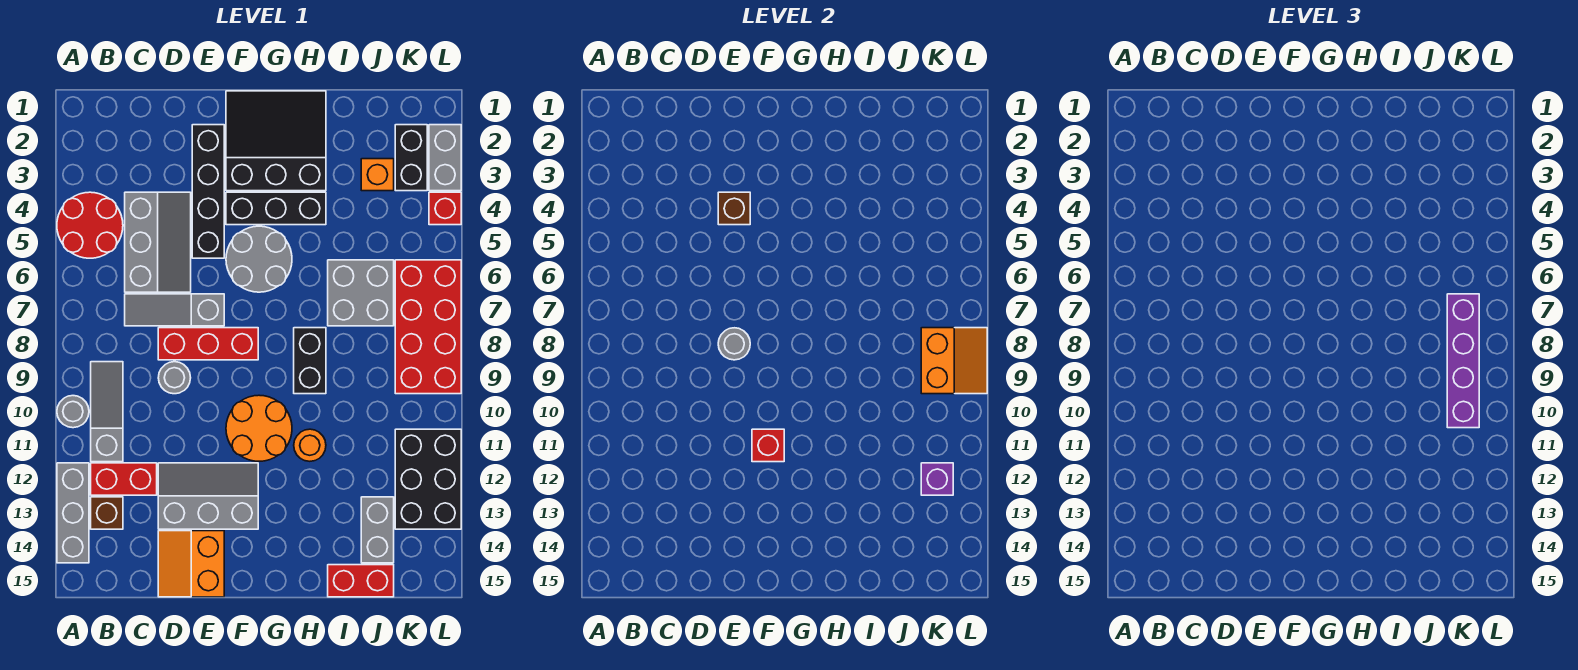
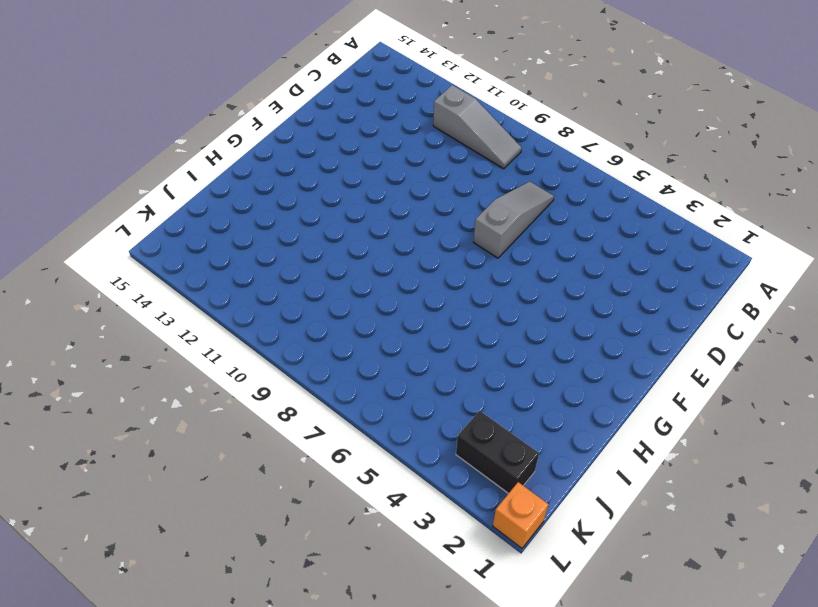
orange brick L1 level 1 -> orange brick J3 level 1
none -> red round brick A4:B5 level 1
none -> grey round brick A10 level 1
none -> grey brick A12:A14 level 1
none -> red brick B12:C12 level 1

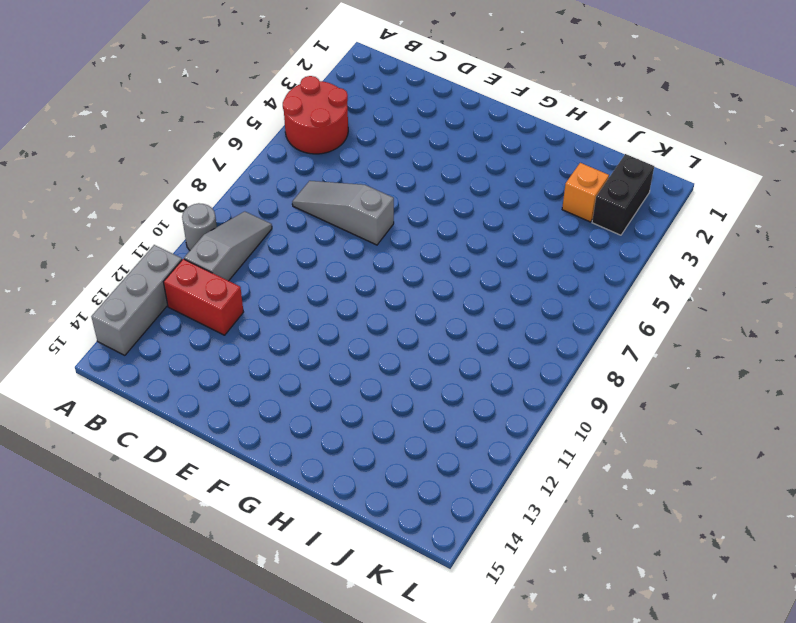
none -> brown brick B13 level 1
none -> grey slope C4:D6 level 1 top C
none -> red brick D8:F8 level 1
none -> grey round brick D9 level 1

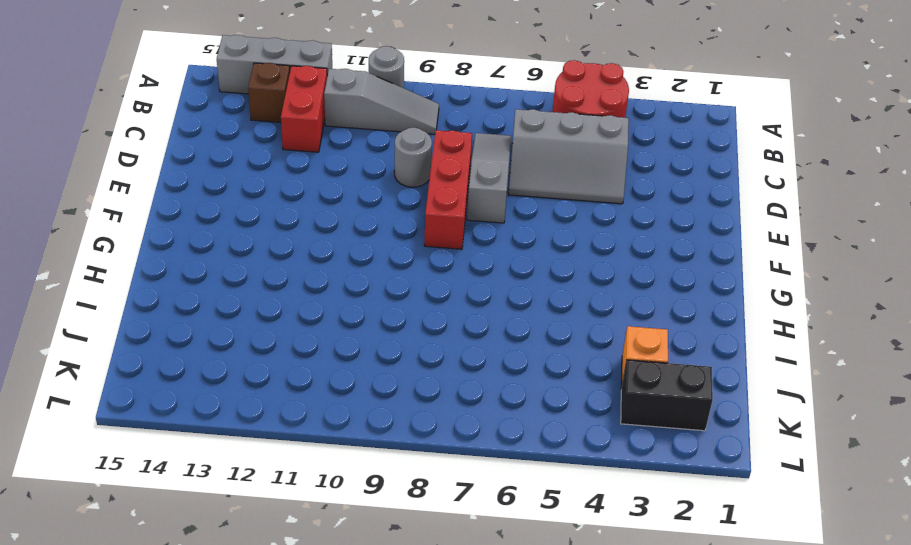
none -> grey slope D12:F13 level 1 top 13
none -> orange slope D14:E15 level 1 top E
none -> black brick E2:E5 level 1
none -> black slope F1:H3 level 1 top 3

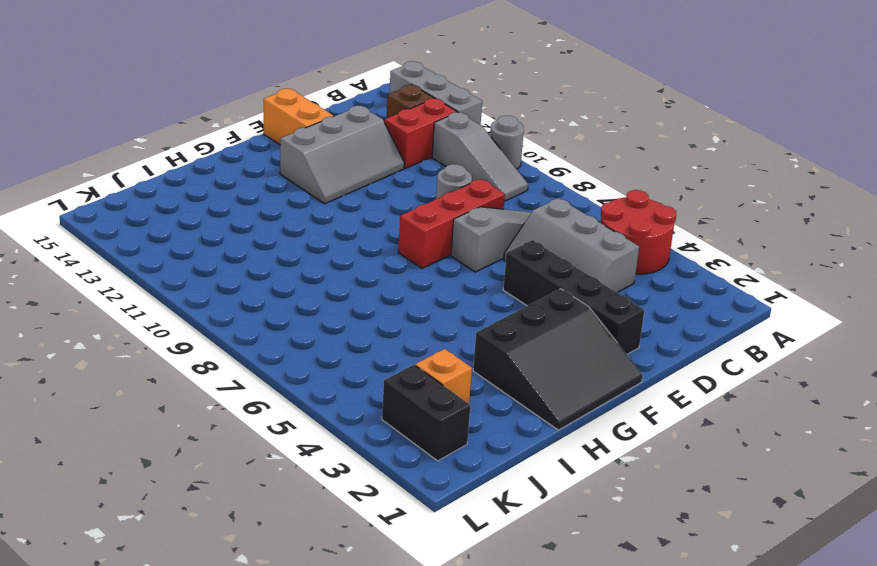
none -> black brick F4:H4 level 1
none -> grey round brick F5:G6 level 1
none -> orange round brick F10:G11 level 1
none -> black brick H8:H9 level 1

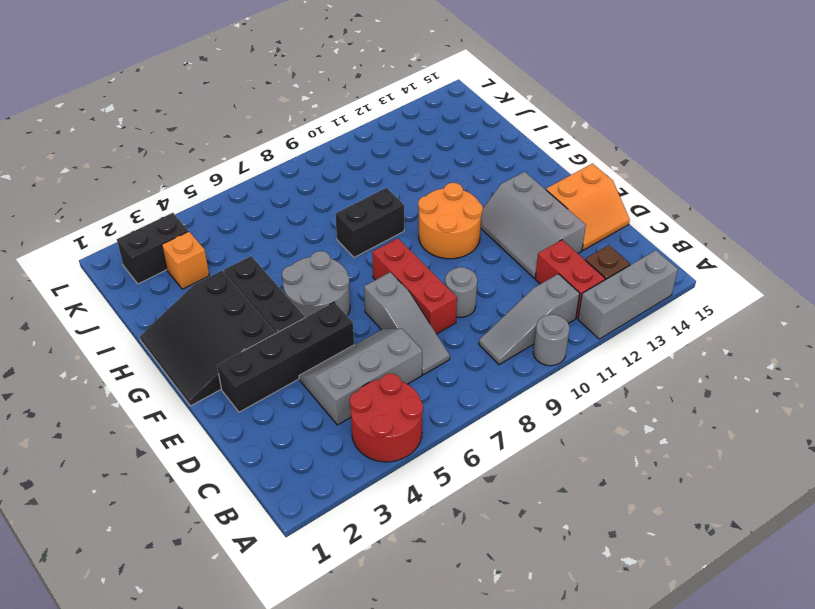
none -> orange round brick H11 level 1
none -> grey brick I6:J7 level 1
none -> red brick I15:J15 level 1
none -> grey brick J13:J14 level 1

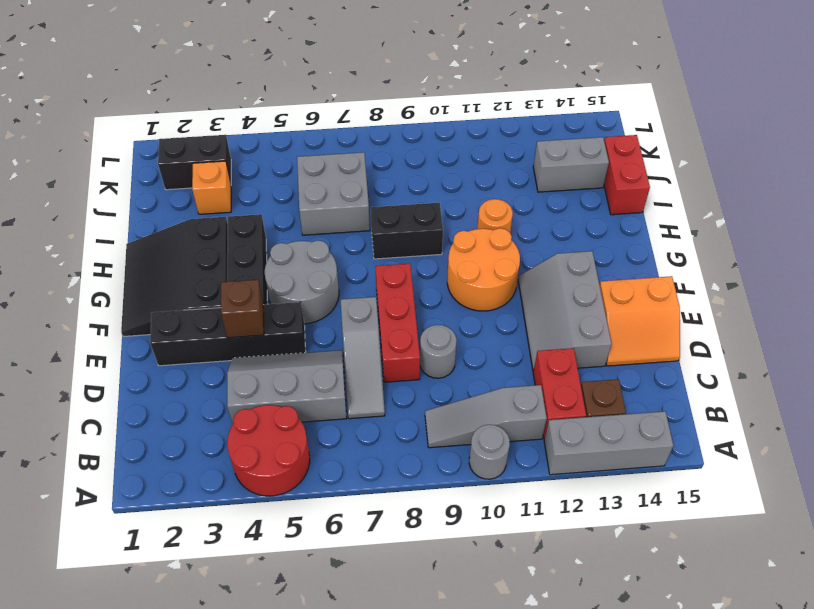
none -> red brick K6:L9 level 1
none -> black brick K11:L13 level 1
none -> grey brick L2:L3 level 1
none -> red brick L4 level 1

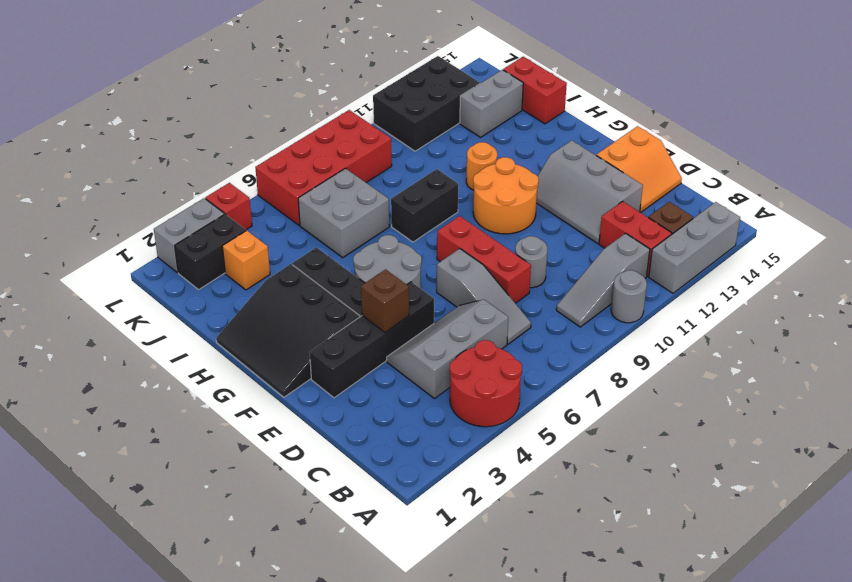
none -> grey round brick E8 level 2
none -> red brick F11 level 2
none -> orange slope K8:L9 level 2 top K
none -> purple brick K12 level 2

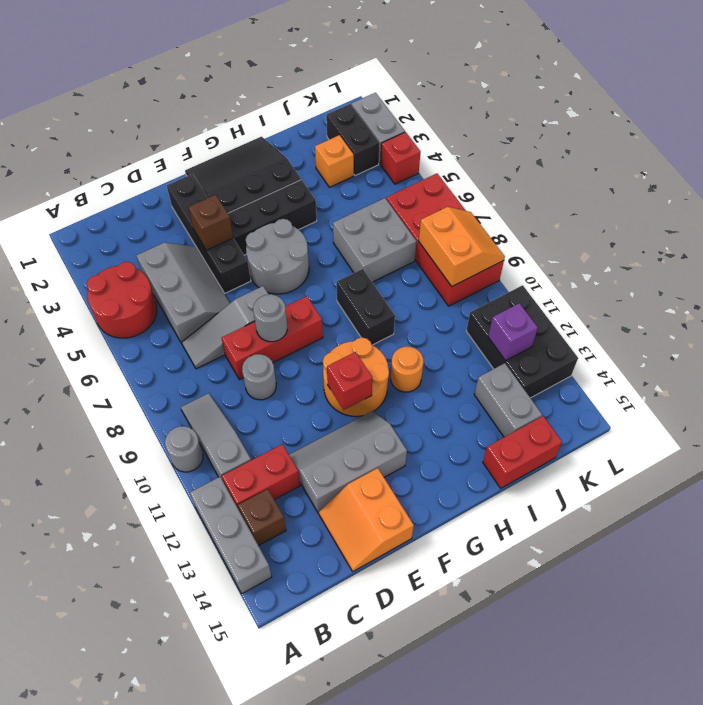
none -> purple brick K7:K10 level 3

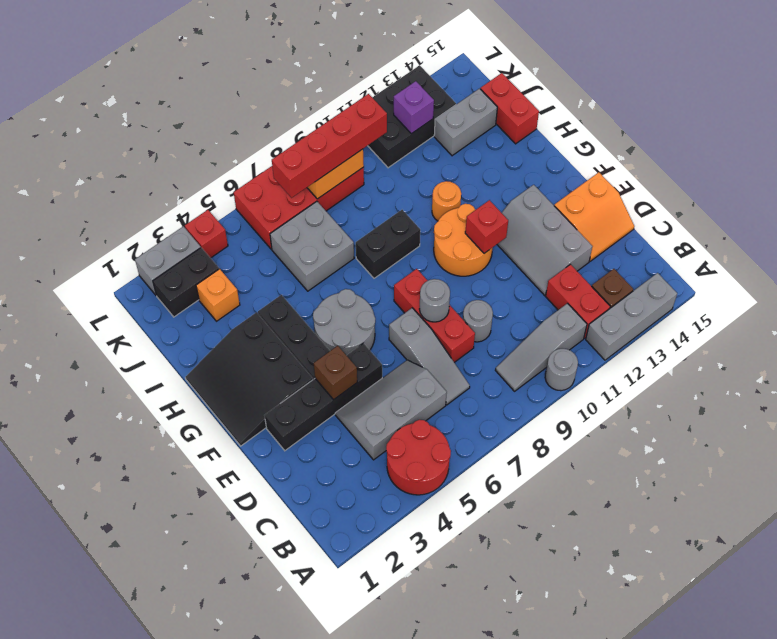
red brick K7:K10 level 3 -> purple brick K7:K10 level 3

